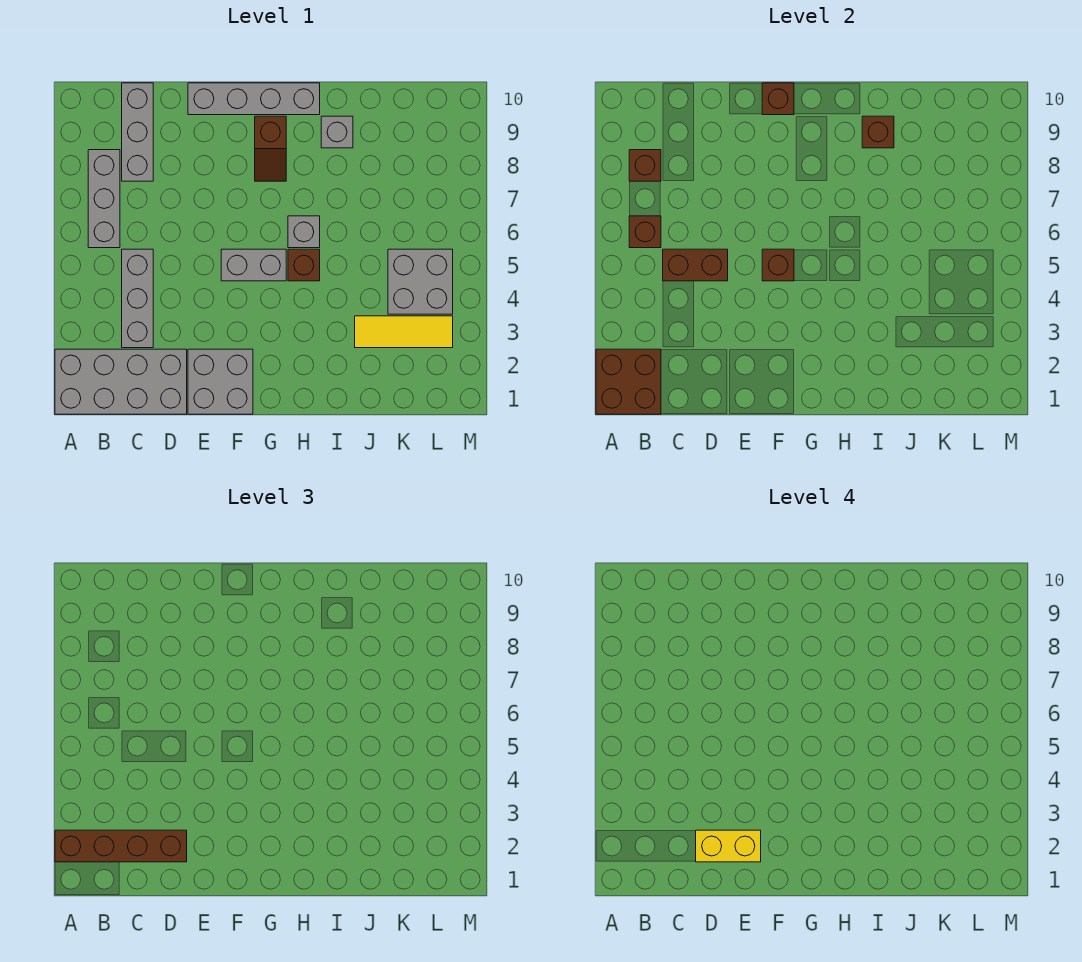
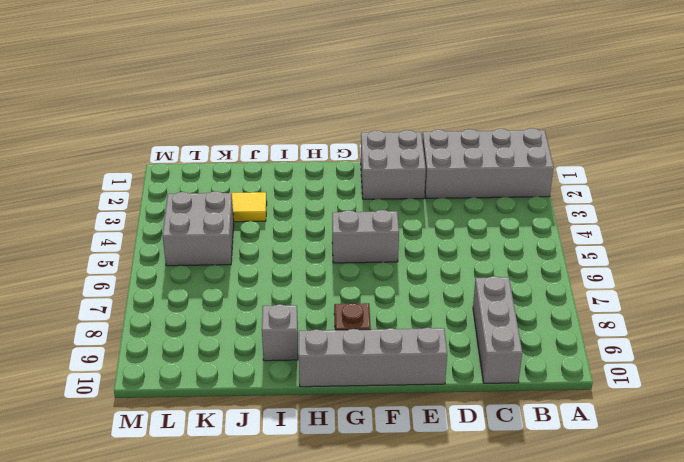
none -> grey brick B6:B8 level 1
none -> grey brick C3:C5 level 1
none -> brown brick H5 level 1

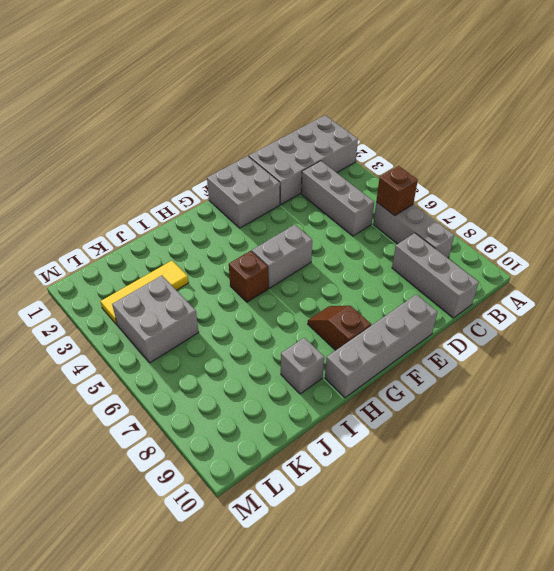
none -> grey brick H6 level 1
none -> brown brick A1:B2 level 2
none -> brown brick B8 level 2

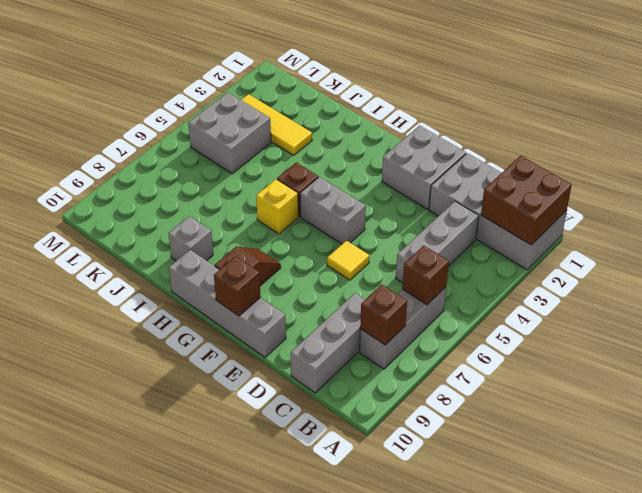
yellow tile E6 level 1 -> none
yellow brick H6 level 1 -> grey brick H6 level 1
none -> brown brick C5:D5 level 2
none -> brown brick F5 level 2
none -> brown brick I9 level 2

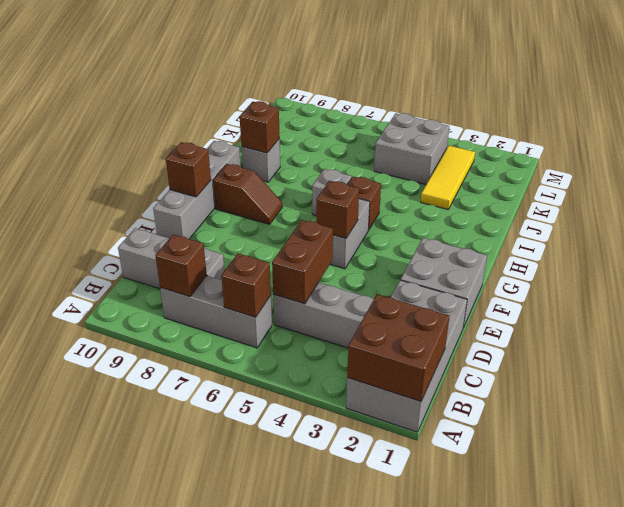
none -> brown brick A2:D2 level 3
none -> yellow brick D2:E2 level 4

